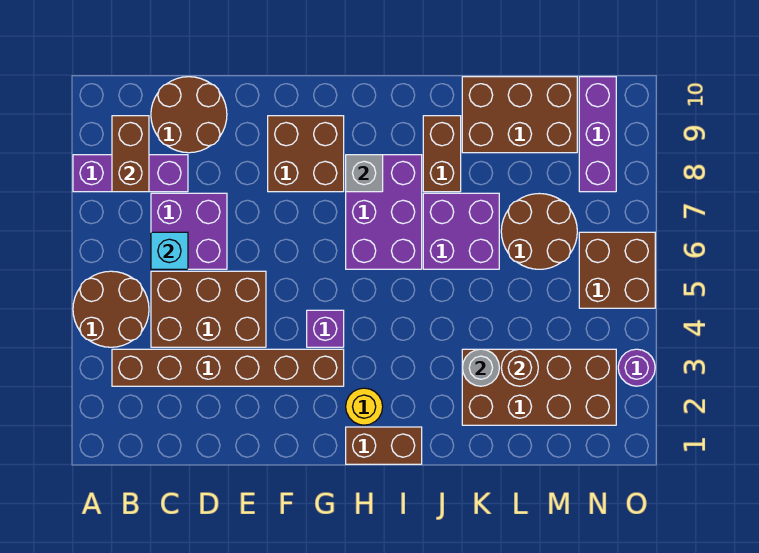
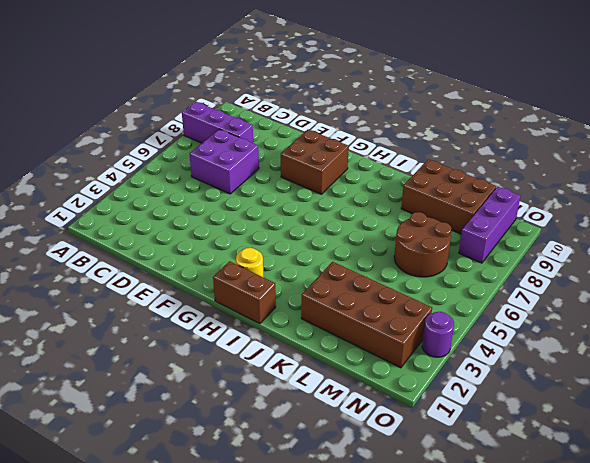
none -> brown round brick A4:B5 level 1
none -> brown brick B3:G3 level 1
none -> brown brick C4:E5 level 1

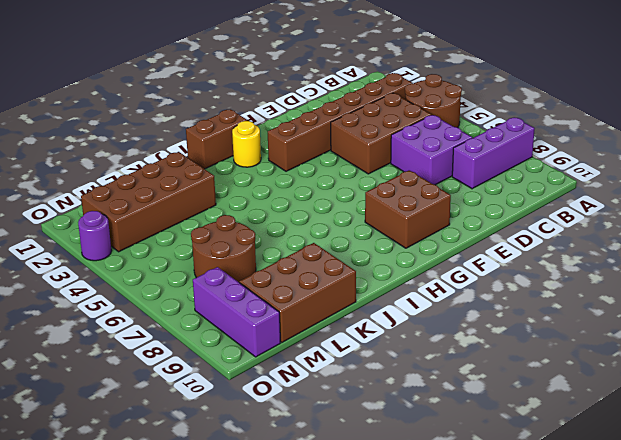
none -> brown round brick C9:D10 level 1
none -> purple brick G4 level 1
none -> purple brick H6:I8 level 1

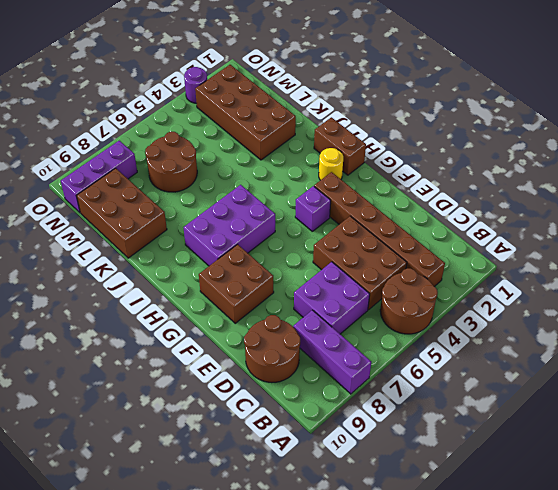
none -> purple brick J6:K7 level 1
none -> brown brick J8:J9 level 1
none -> brown brick N5:O6 level 1

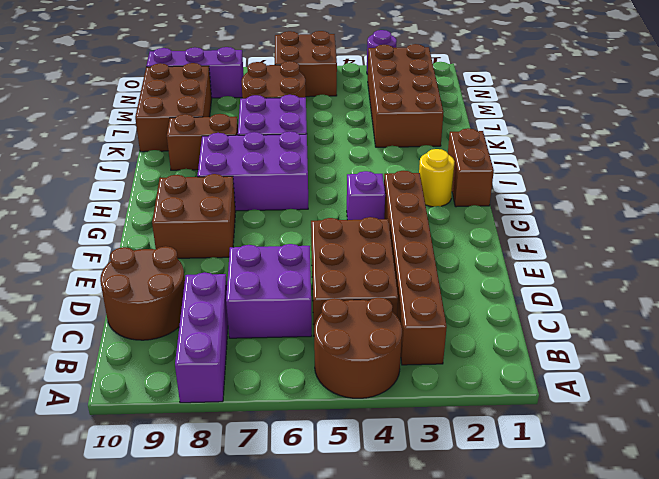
none -> brown brick B8:B9 level 2
none -> cyan brick C6 level 2
none -> grey brick H8 level 2

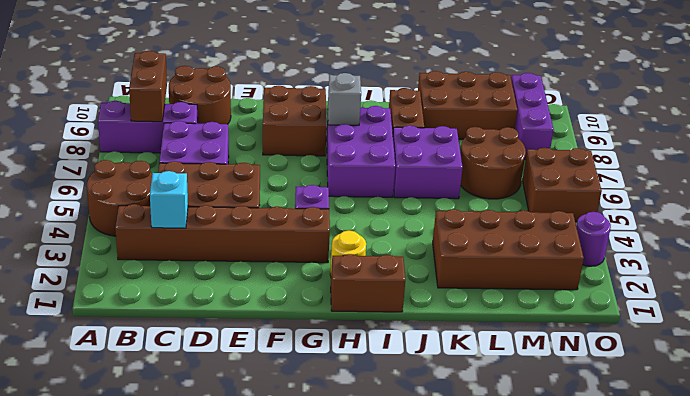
cyan brick C3 level 2 -> cyan brick C6 level 2
none -> grey round brick K3 level 2
none -> brown round brick L3 level 2

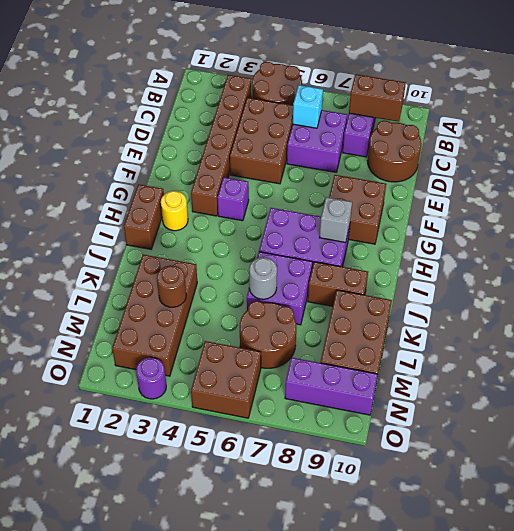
grey round brick K6 level 2 -> grey round brick K3 level 2

